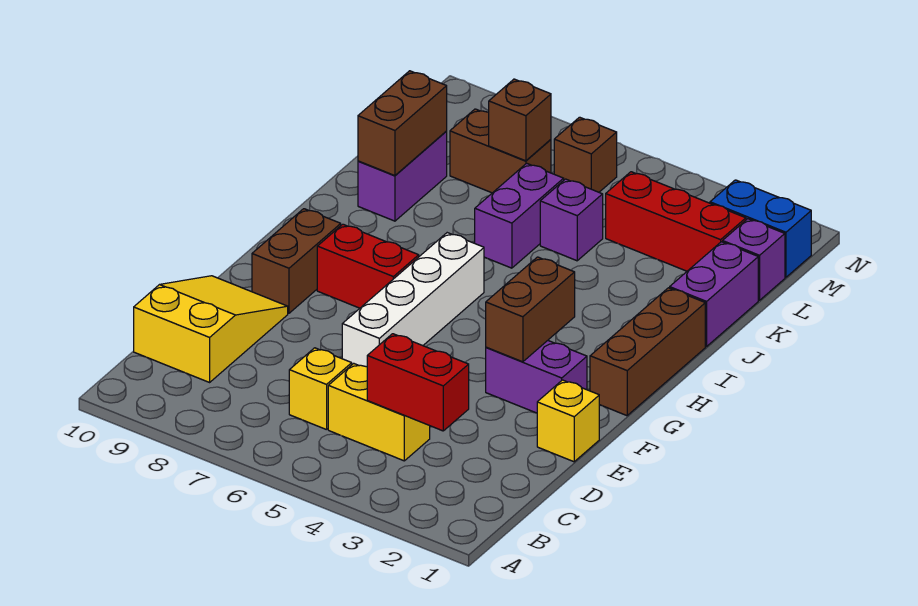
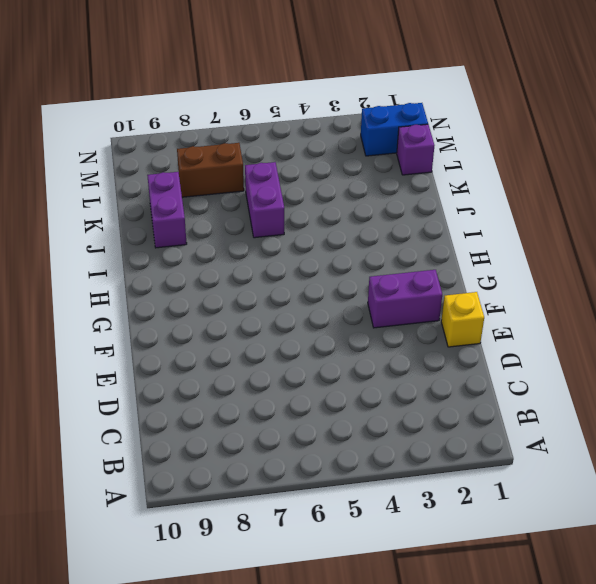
none -> yellow brick C4:C5 level 1
none -> yellow brick C6 level 1
none -> yellow slope C9:E10 level 1 top C

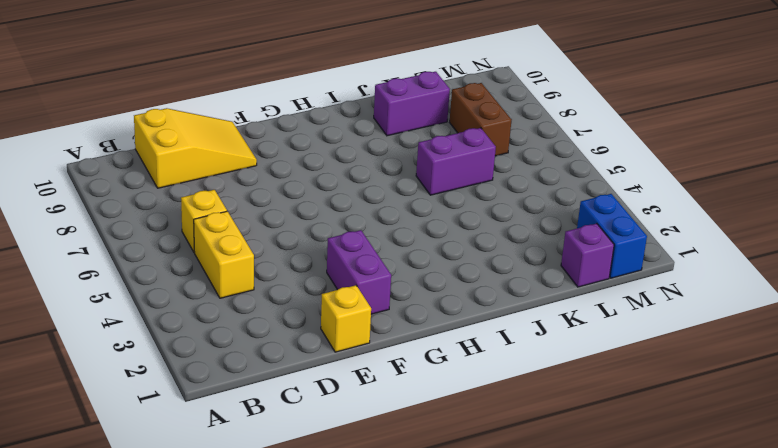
none -> white brick E6:H6 level 1
none -> brown brick F9:G9 level 1
none -> brown brick G1:I1 level 1

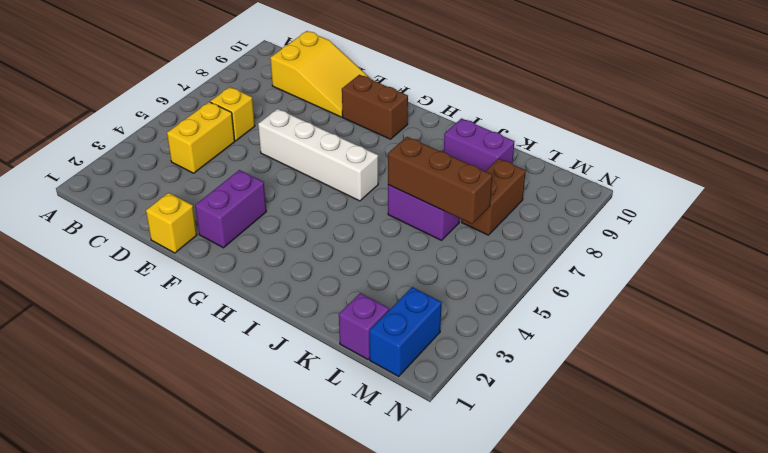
brown brick J6:L6 level 2 -> brown brick G1:I1 level 1
none -> red brick G7:G8 level 1
none -> purple brick J1:K1 level 1
none -> purple brick K5 level 1

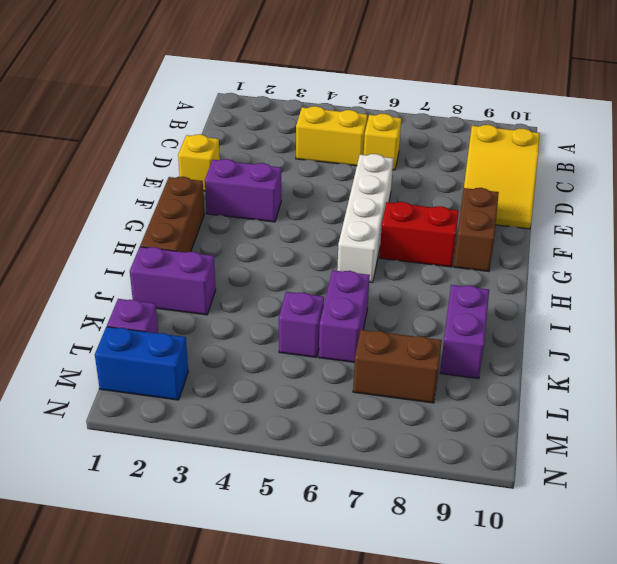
purple brick J1:J2 level 1 -> purple brick J1:K1 level 1
none -> red brick L2:L4 level 1
none -> brown brick M6 level 1
none -> red brick C3:C4 level 2

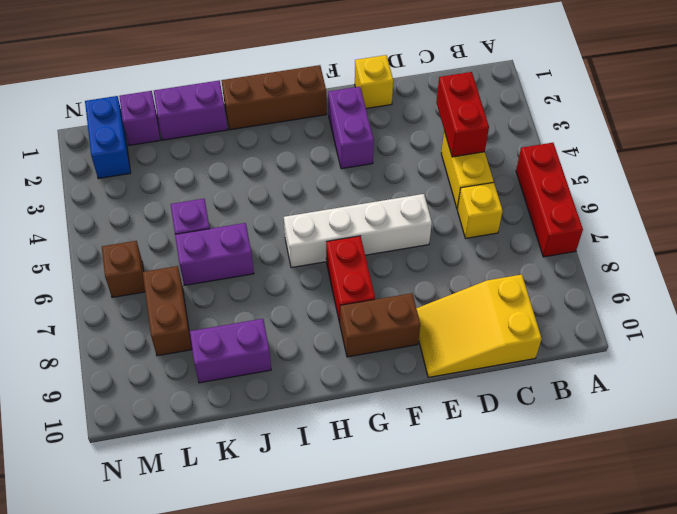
red brick A5:A7 level 1 -> red brick L2:L4 level 1
none -> brown brick F3:G3 level 2
none -> brown brick J9:K9 level 2
none -> brown brick L7 level 2

